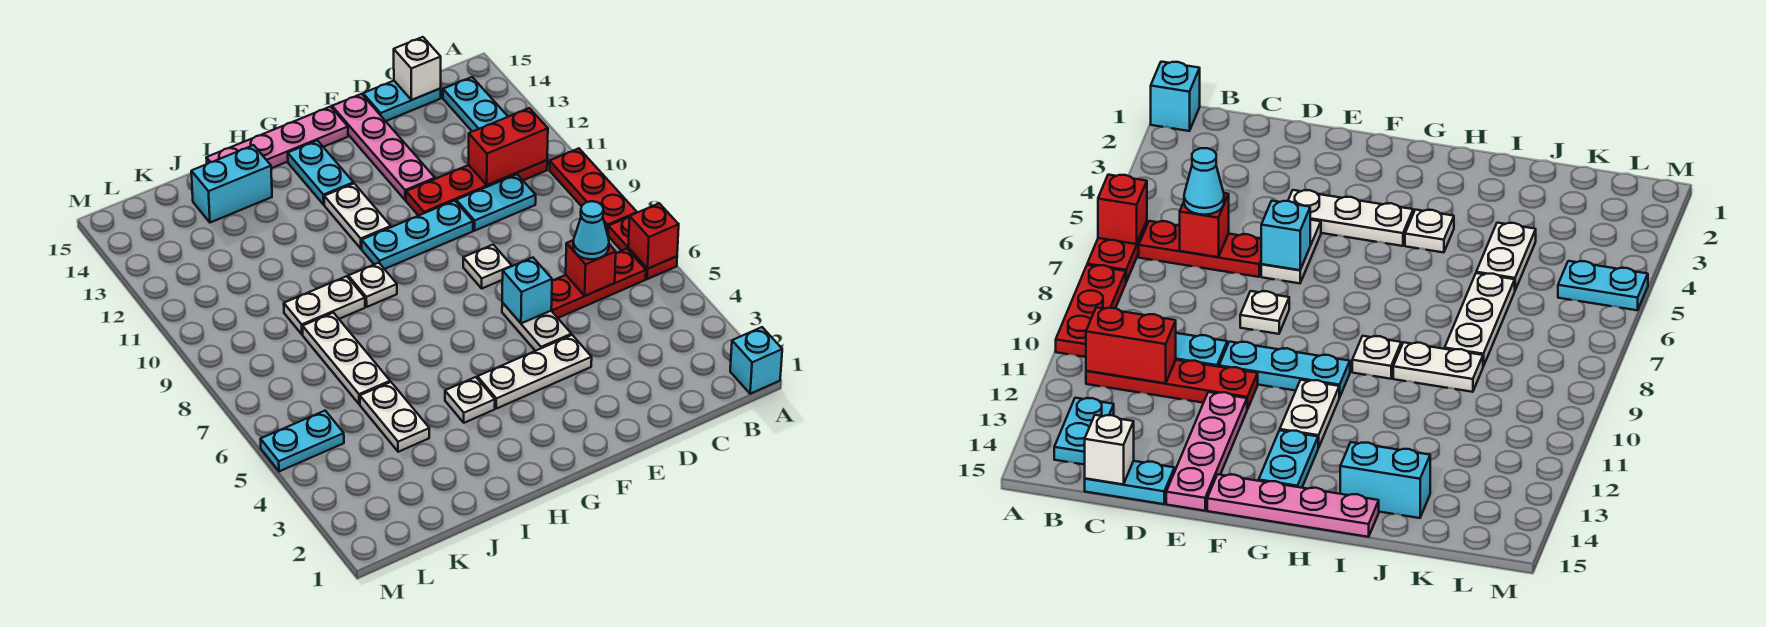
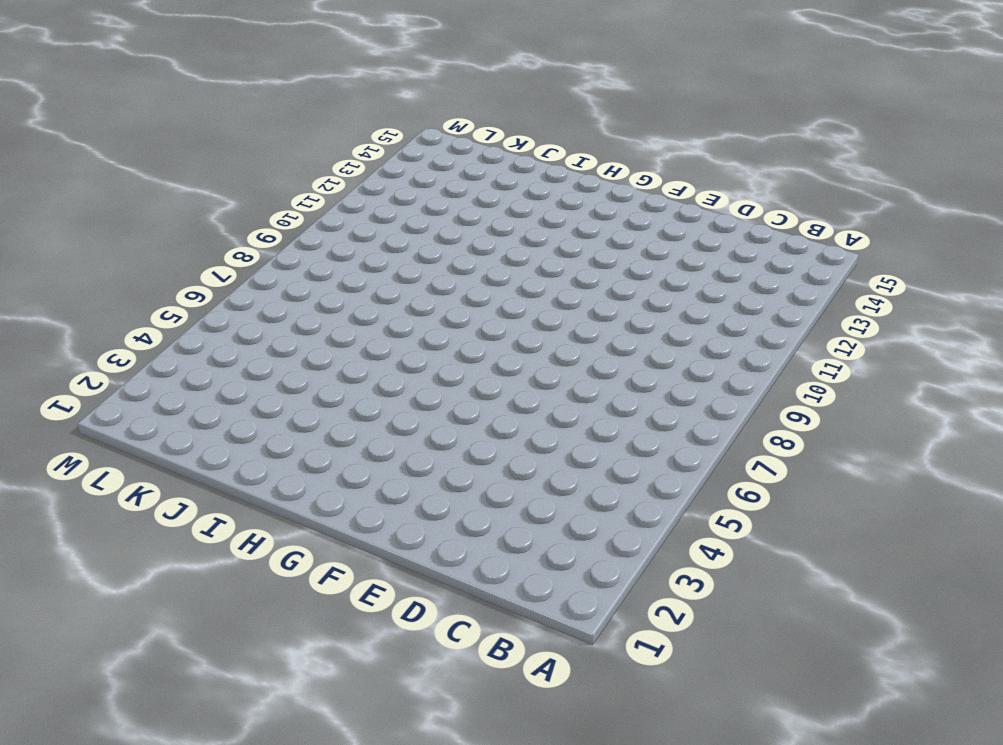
none -> cyan brick A1 level 1
none -> red plate A6:A7 level 1
none -> red plate A8:A10 level 1

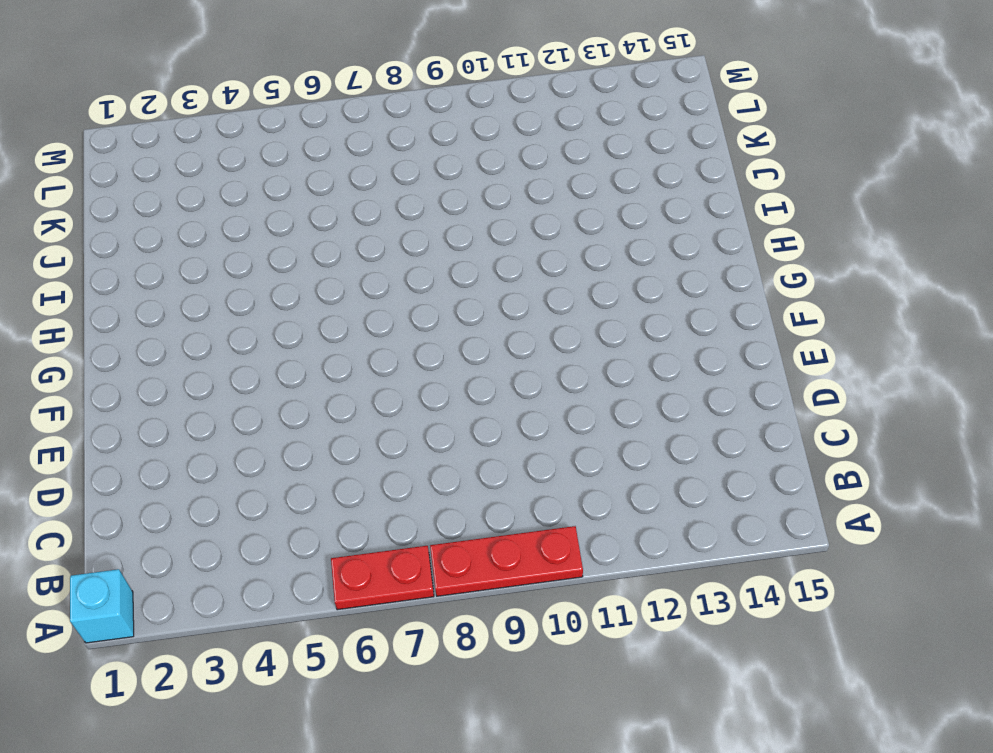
none -> red plate B6:D6 level 1
none -> red plate B11:E11 level 1
none -> cyan plate B13:B14 level 1

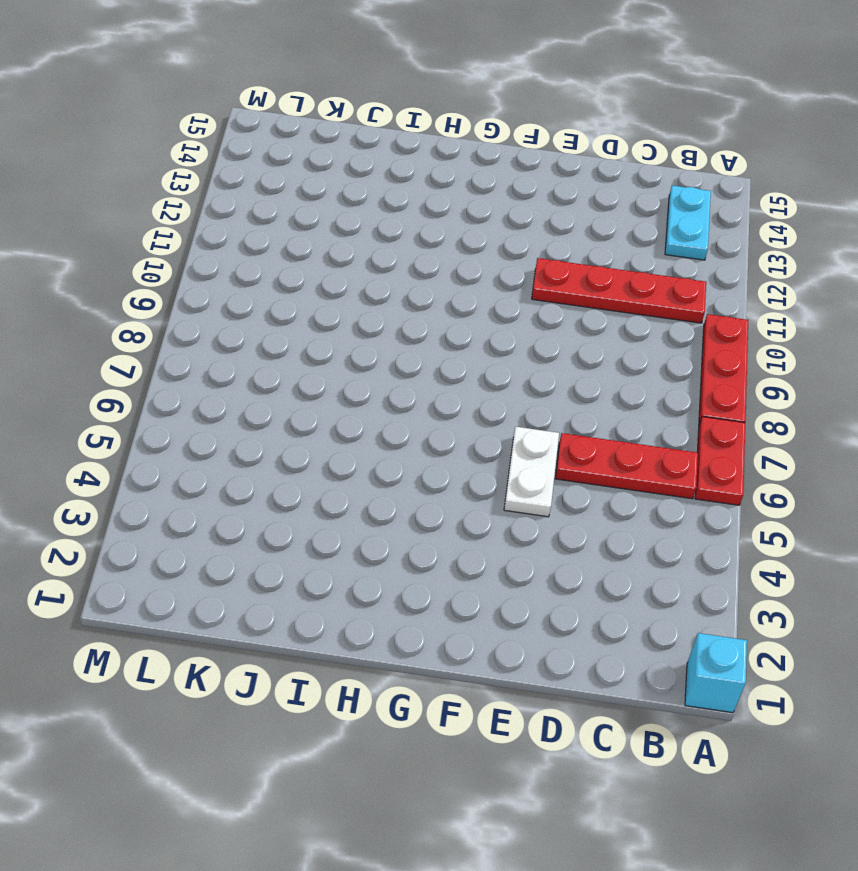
none -> cyan plate C10:D10 level 1
none -> cyan plate C15:D15 level 1
none -> white plate E4:G4 level 1

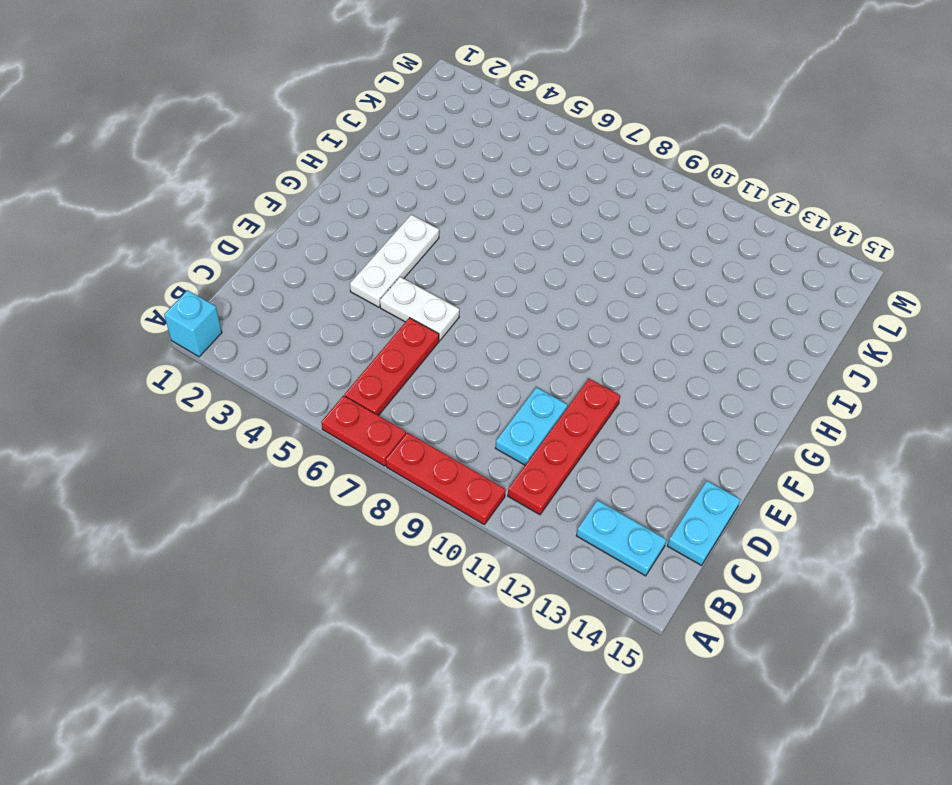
none -> white plate E8 level 1
none -> cyan plate E10:G10 level 1
none -> pink plate E12:E15 level 1

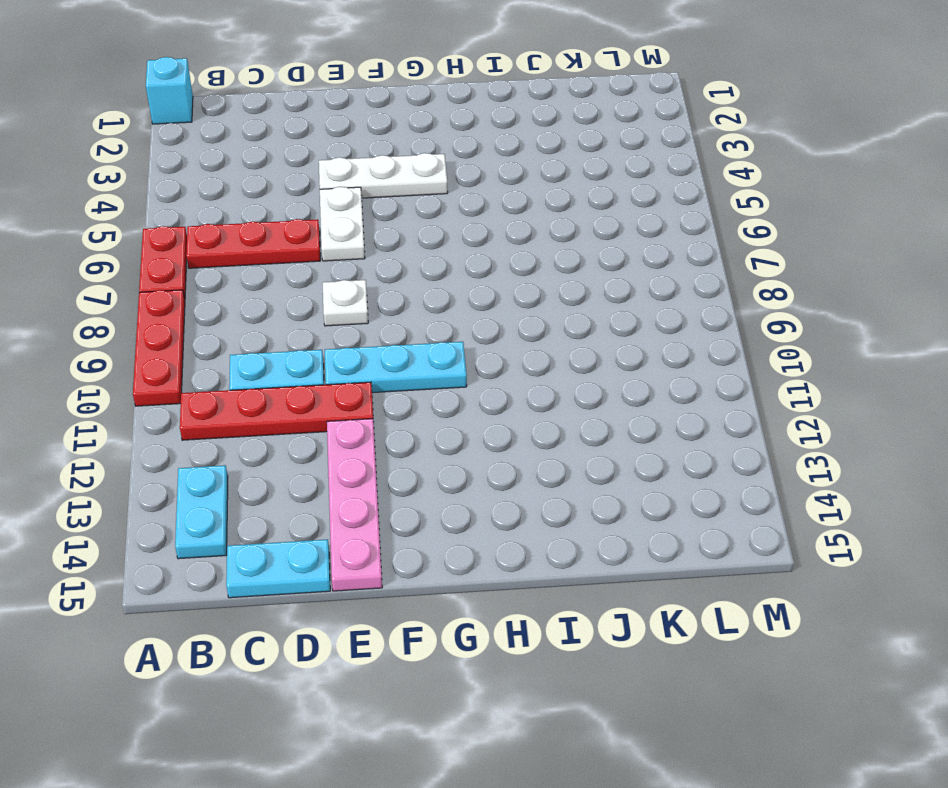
none -> pink plate F15:I15 level 1
none -> white plate G11:G12 level 1
none -> cyan plate G13:G14 level 1

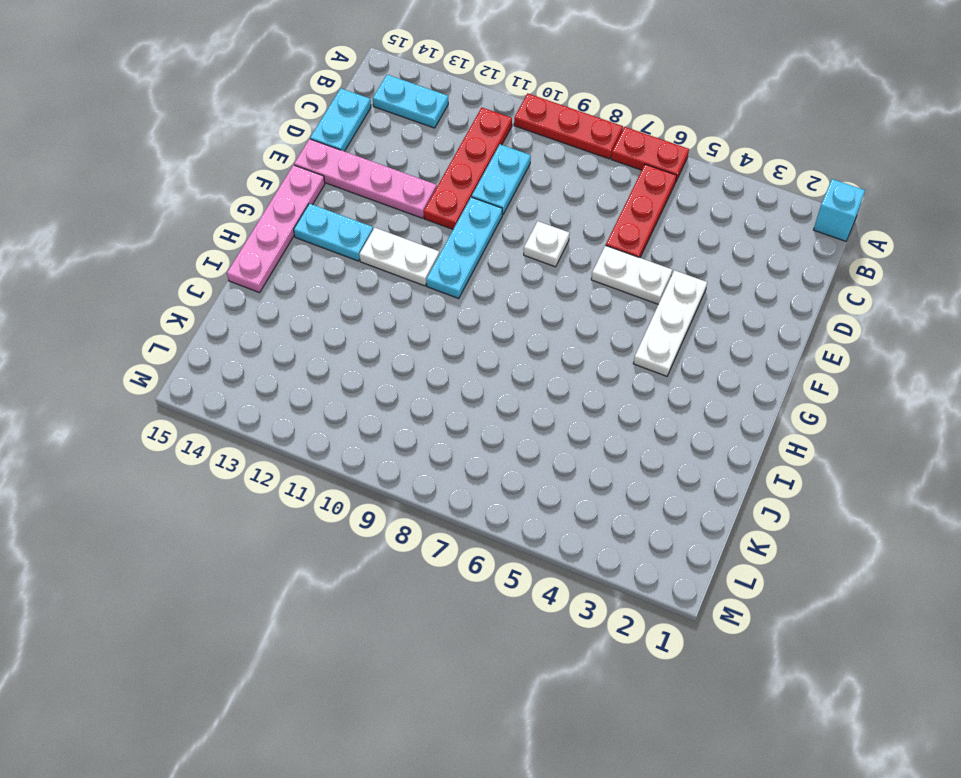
none -> white plate H4 level 1
none -> white plate H9 level 1
none -> white plate I9:J9 level 1

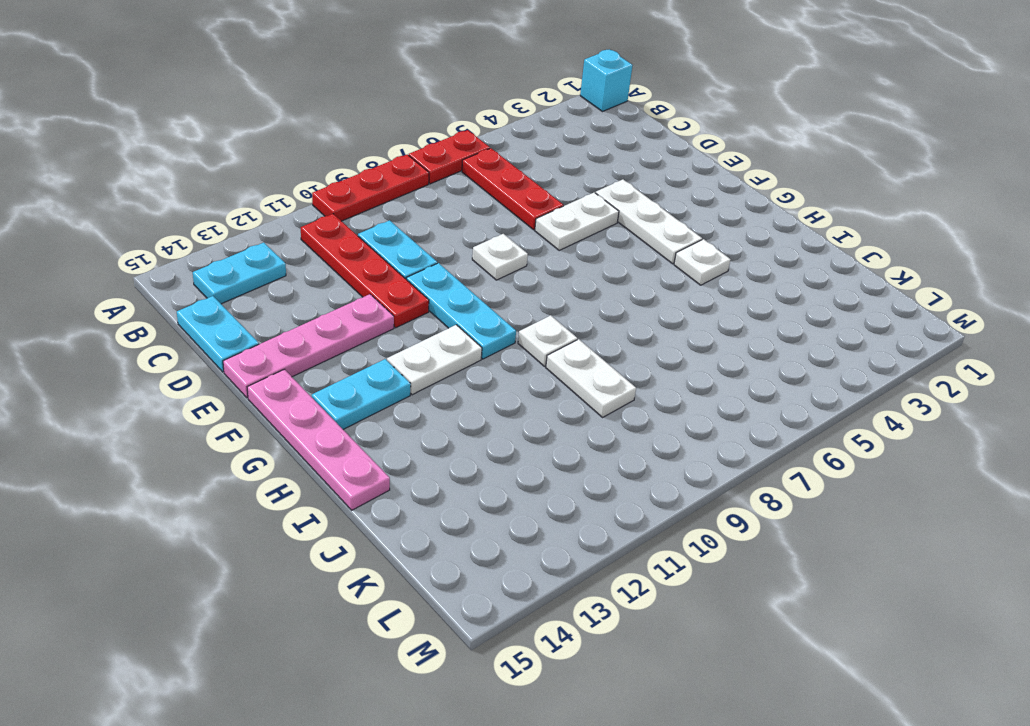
none -> cyan brick I14:J14 level 1
none -> white plate J4:J5 level 1
none -> white plate J6:J8 level 1

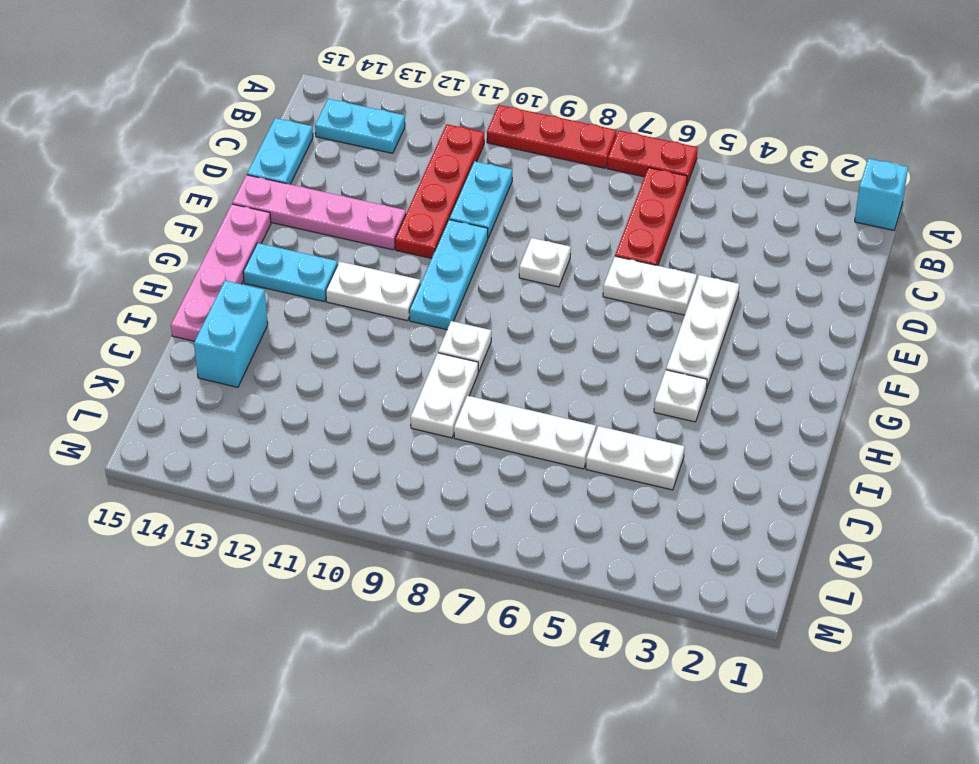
none -> cyan plate L5:M5 level 1
none -> red brick A6 level 2
none -> red brick B11:C11 level 2

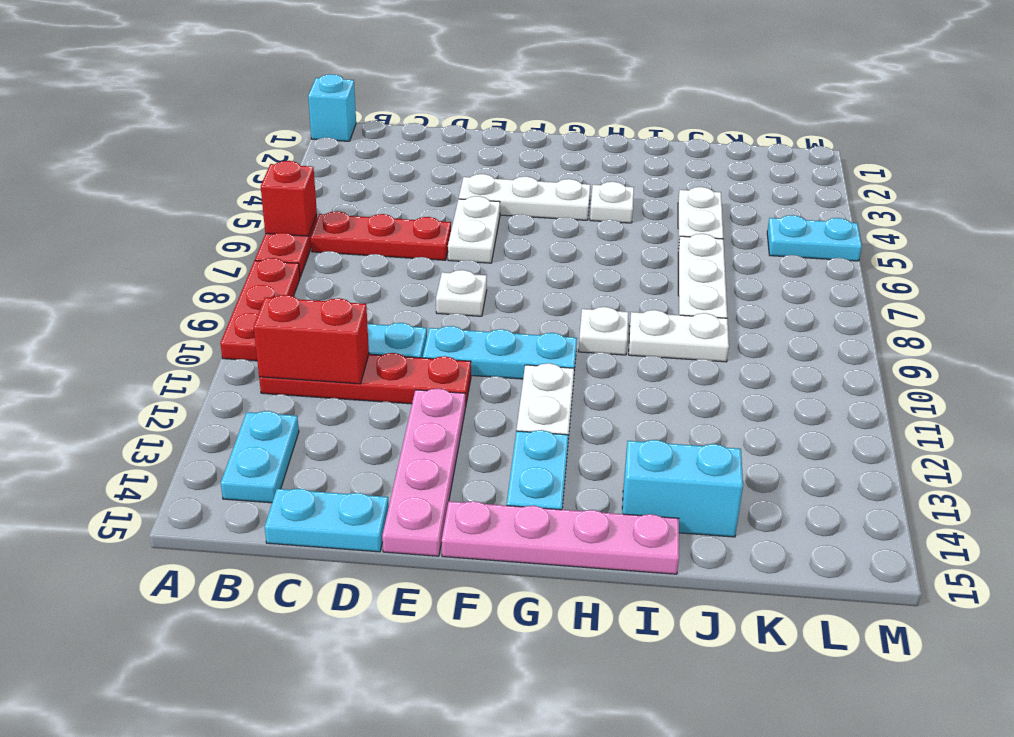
none -> red brick C6 level 2
none -> white brick C15 level 2
none -> cyan brick E6 level 2

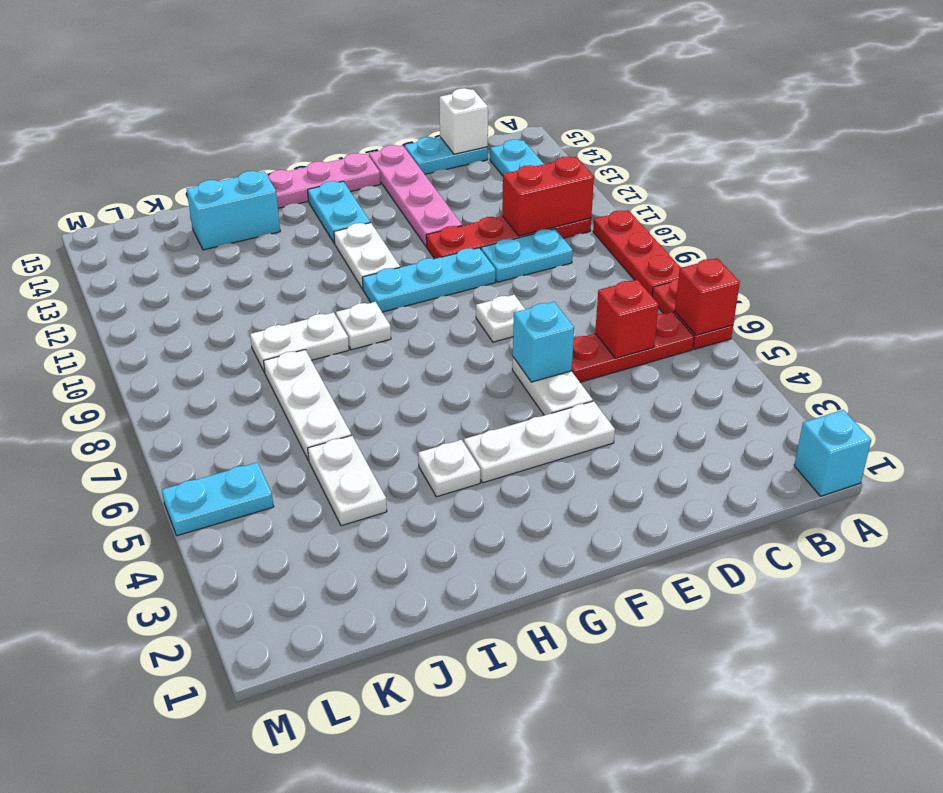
none -> cyan cone C6 level 3

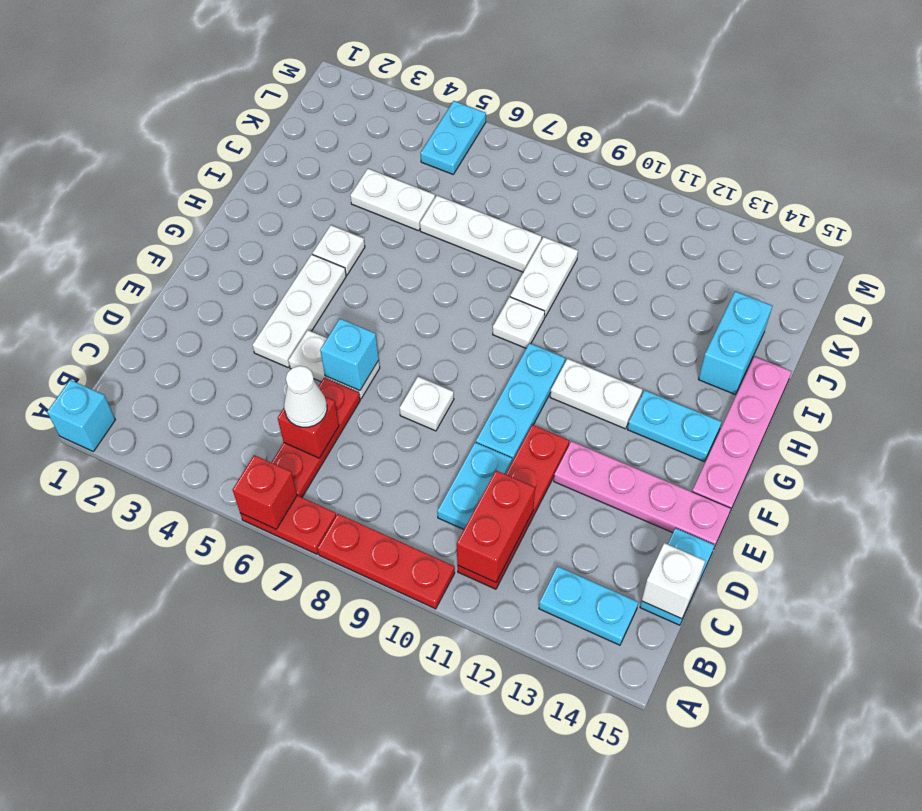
white cone C6 level 3 -> cyan cone C6 level 3

